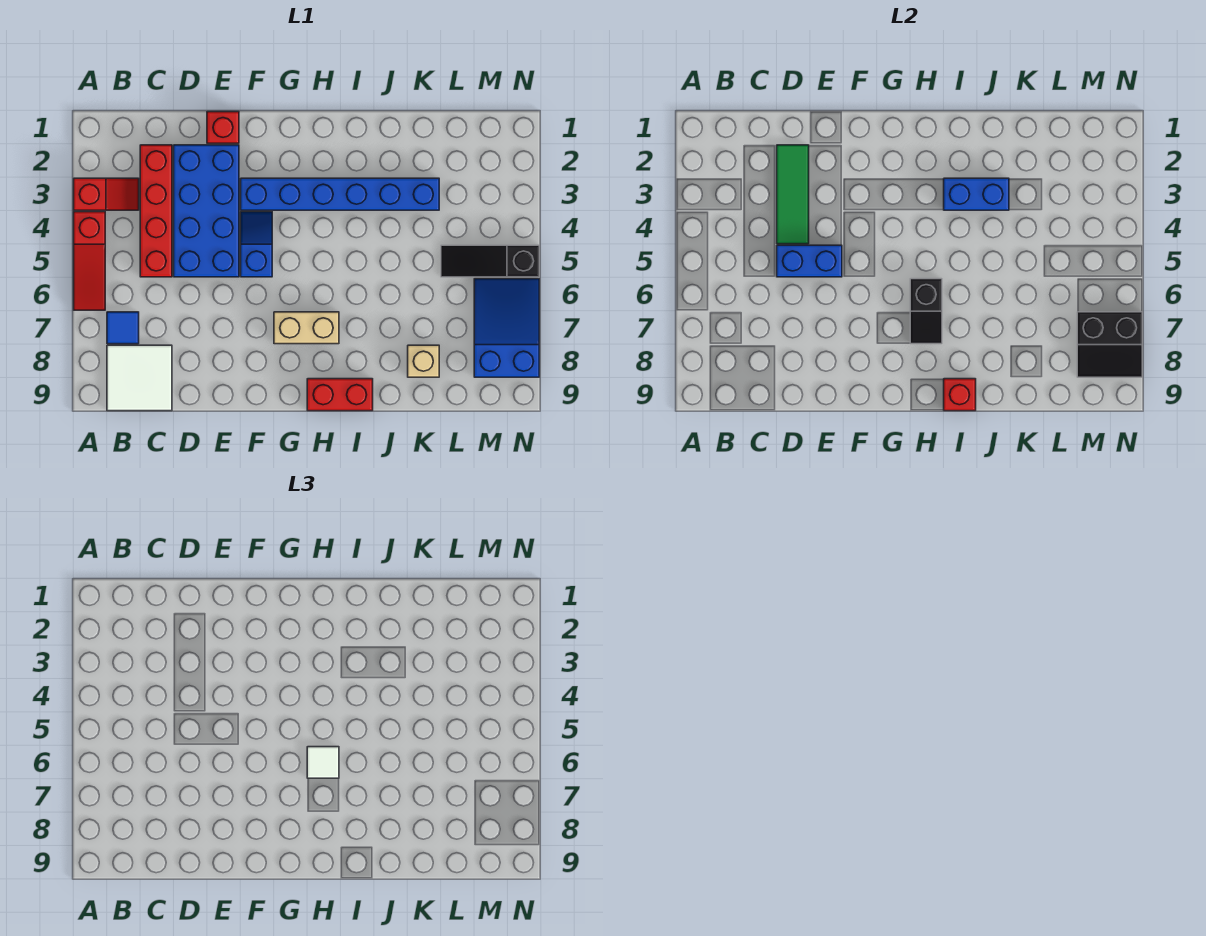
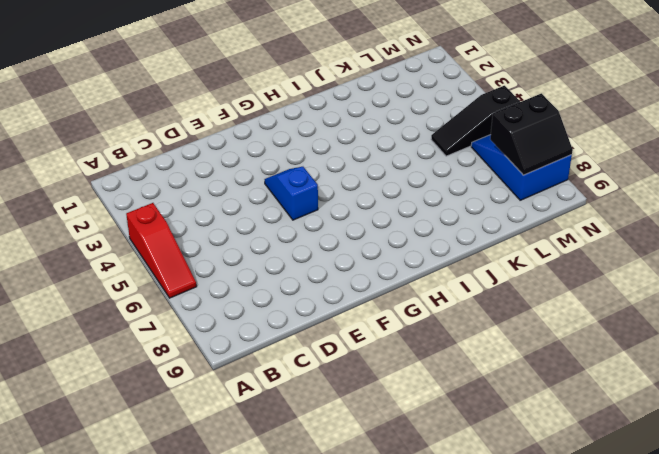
none -> red slope A3:B3 level 1 top A
none -> blue tile B7 level 1
none -> white tile B8:C9 level 1

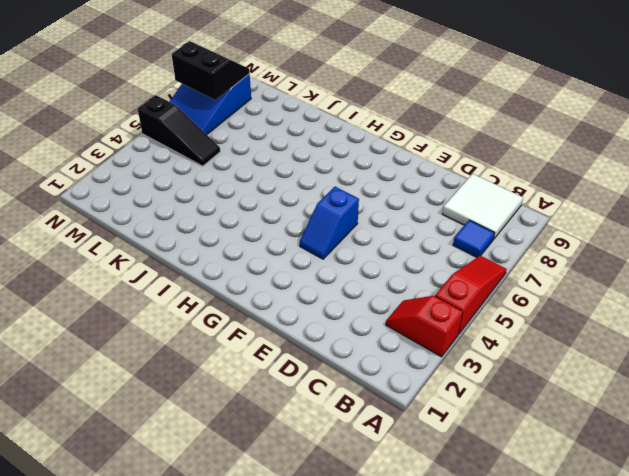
none -> red brick C2:C5 level 1
none -> blue brick D2:E5 level 1
none -> red brick E1 level 1

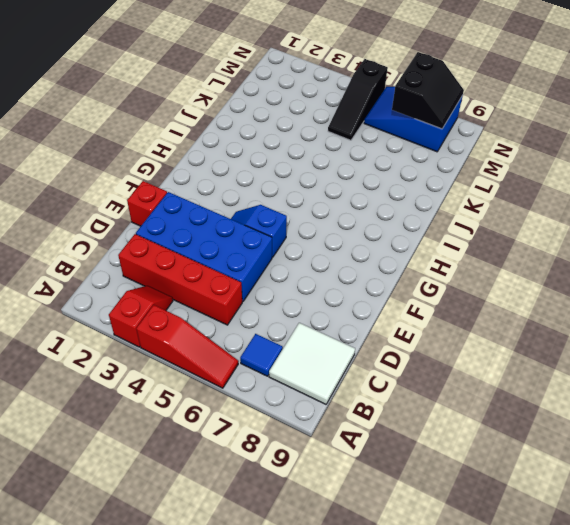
none -> blue brick F3:K3 level 1
none -> tan brick G7:H7 level 1
none -> red brick H9:I9 level 1

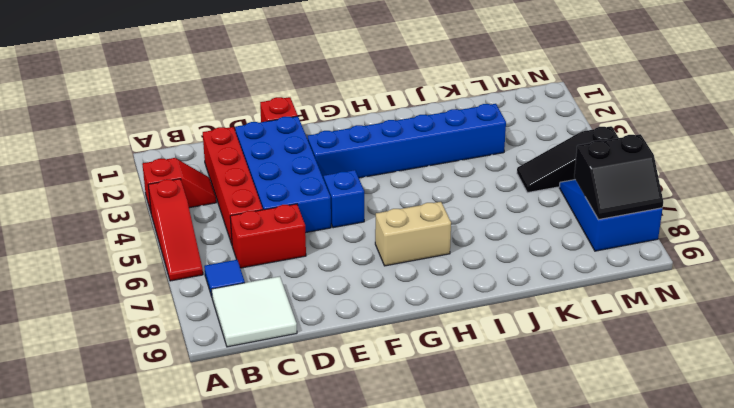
red brick C6:D6 level 1 -> red brick H9:I9 level 1
none -> tan brick K8 level 1
none -> green tile D2:D4 level 2
none -> blue brick D5:E5 level 2

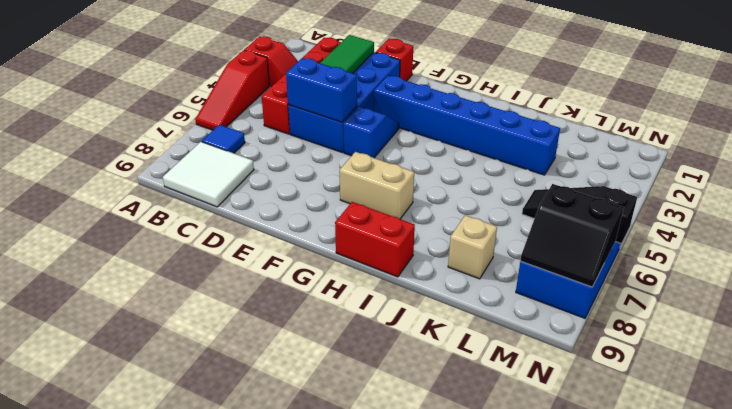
none -> black slope H6:H7 level 2 top 6
none -> blue brick I3:J3 level 2
none -> red brick I9 level 2

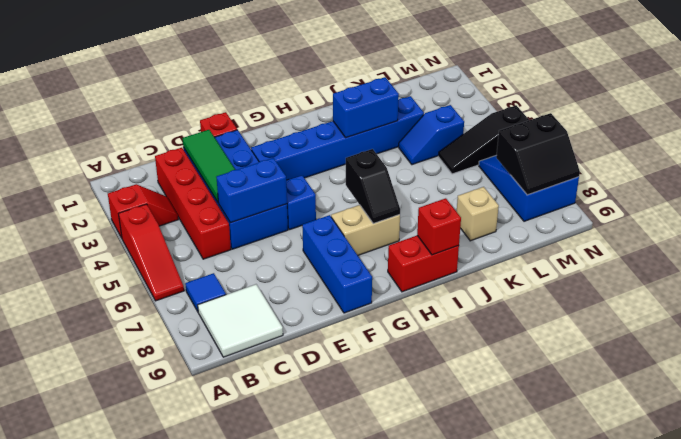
blue brick F7:F9 level 1 -> none
blue slope K4:L4 level 1 top L -> none
none -> white tile H6 level 3

